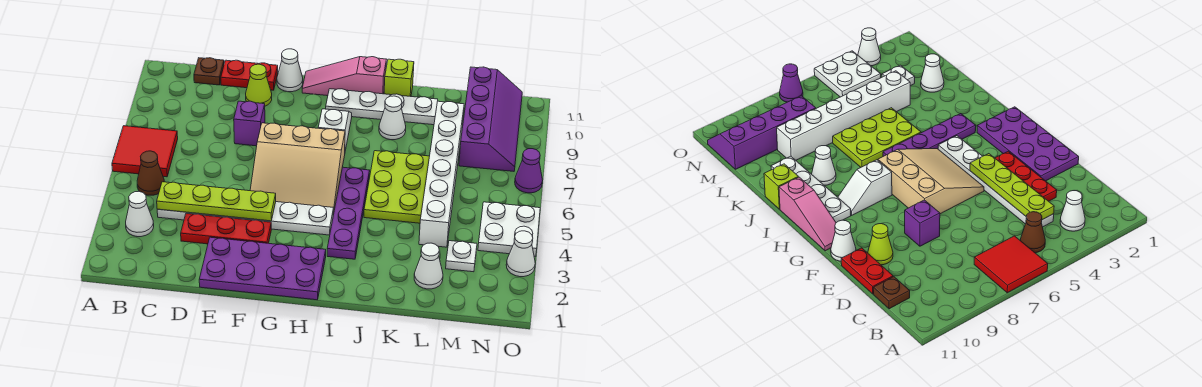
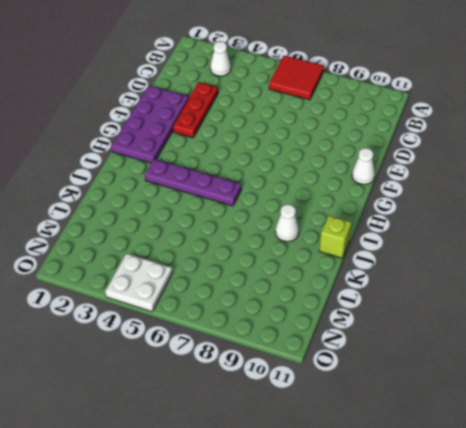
none -> brown cone B5 level 1
none -> white plate C4:H4 level 1
none -> brown plate C11 level 1

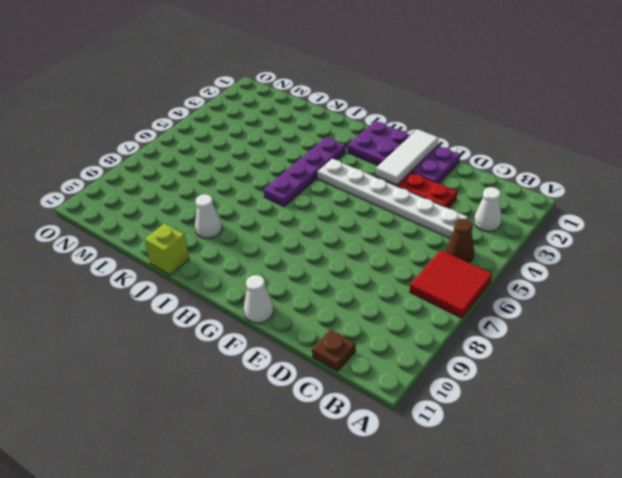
white tile F1:F3 level 2 -> none
none -> red plate D11:E11 level 1
none -> purple brick E8 level 1
none -> lime cone E10 level 1

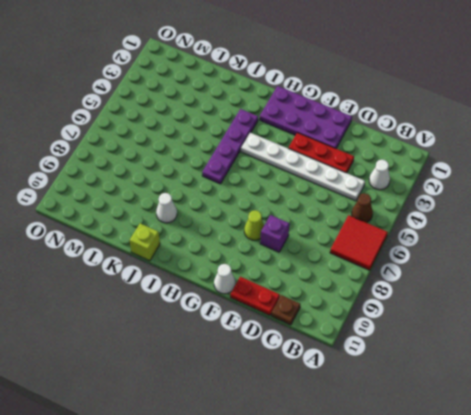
lime cone F8 level 1 -> lime cone E10 level 1
none -> tan slope F5:H7 level 1 top 7
none -> pink slope G11:I11 level 1 top I
none -> white slope H8:H9 level 1 top 8

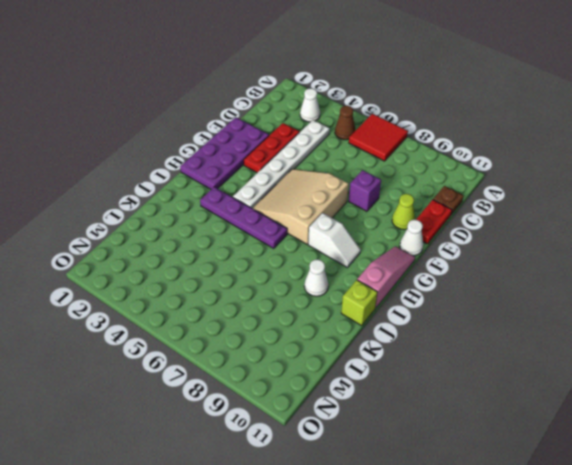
none -> white plate H10:K10 level 1
none -> lime plate J5:K7 level 1
none -> white cone L2 level 1

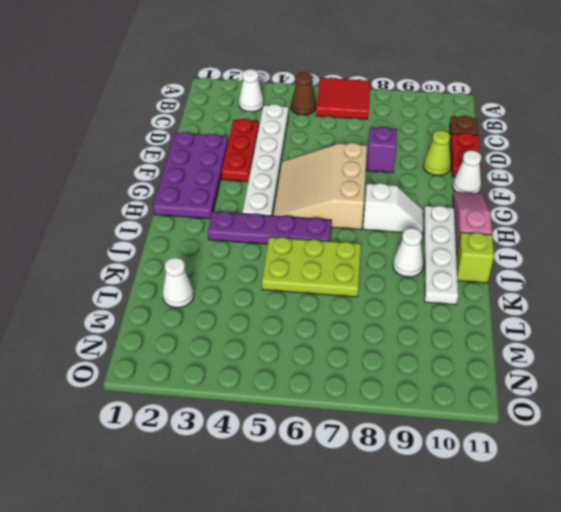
none -> white brick L4:L9 level 1
none -> white plate M3 level 1
none -> purple slope M8:N11 level 1 top M

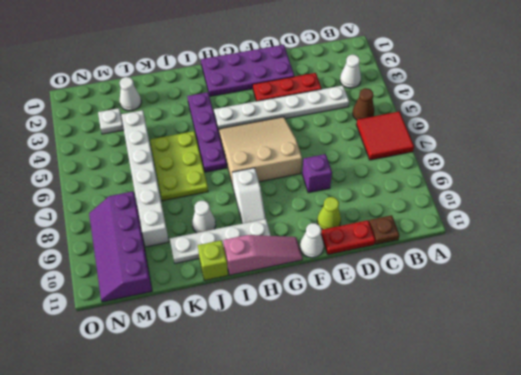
none -> white plate N4:O5 level 1
none -> white cone O3 level 1
none -> purple cone O7 level 1

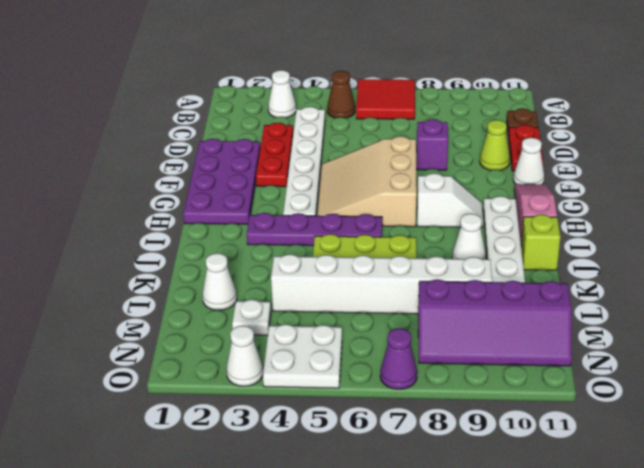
none -> lime plate C4:F4 level 2

